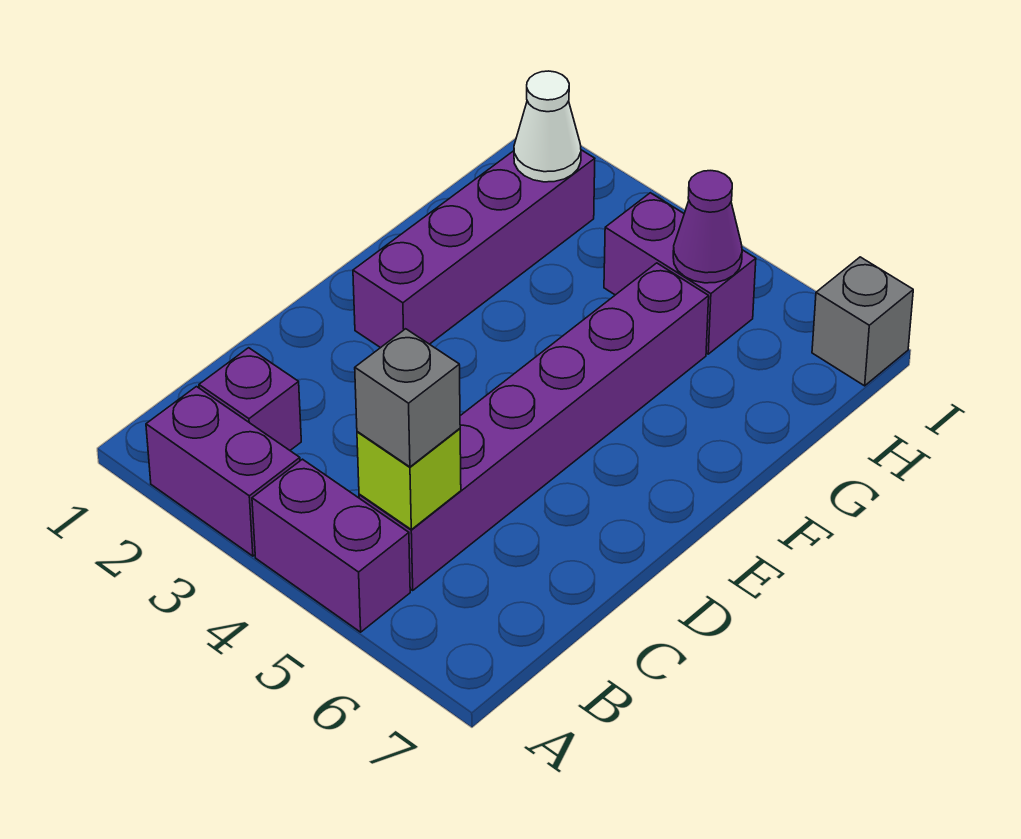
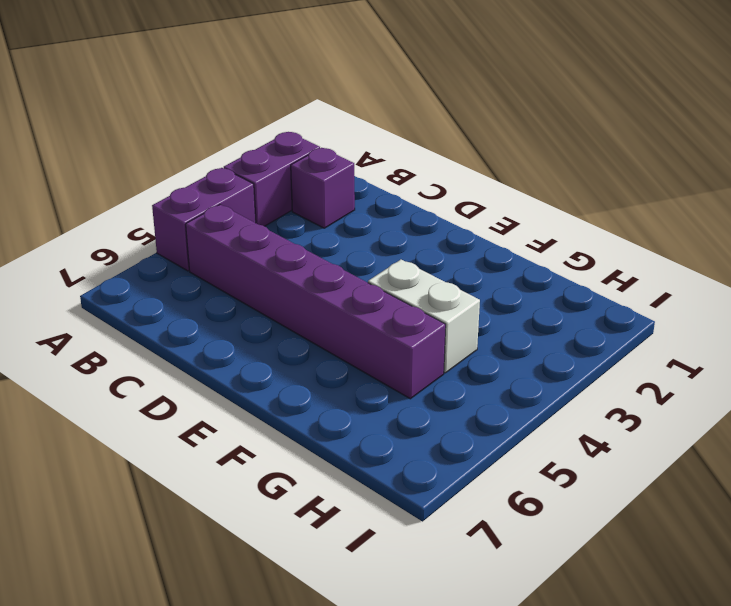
white brick F4:G4 level 1 -> none
none -> purple brick E2:H2 level 1
none -> purple brick H4:H5 level 1

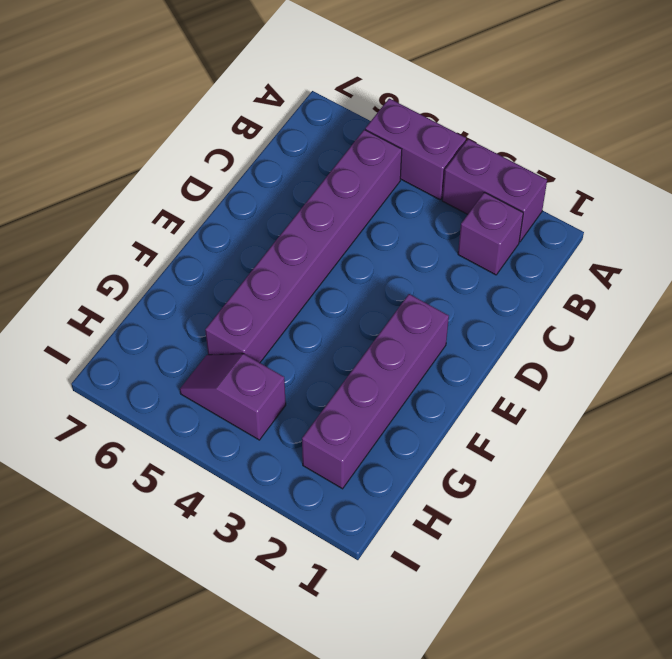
purple slope H4:H5 level 1 top 4 -> purple brick H4:H5 level 1
none -> grey brick I7 level 1
none -> lime brick B5 level 2

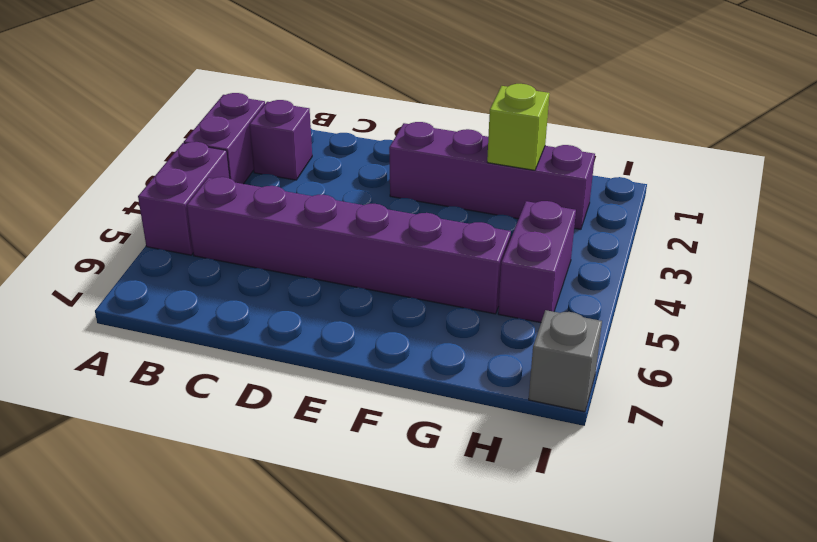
lime brick G2 level 2 -> lime brick B5 level 2
none -> white cone H2 level 2
none -> purple cone H5 level 2

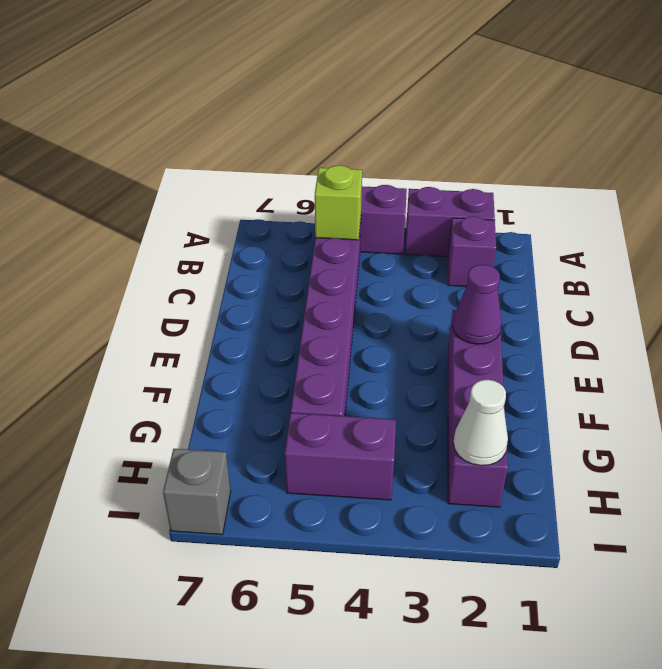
purple cone E2 level 2 -> purple cone H5 level 2
none -> grey brick B5 level 3

